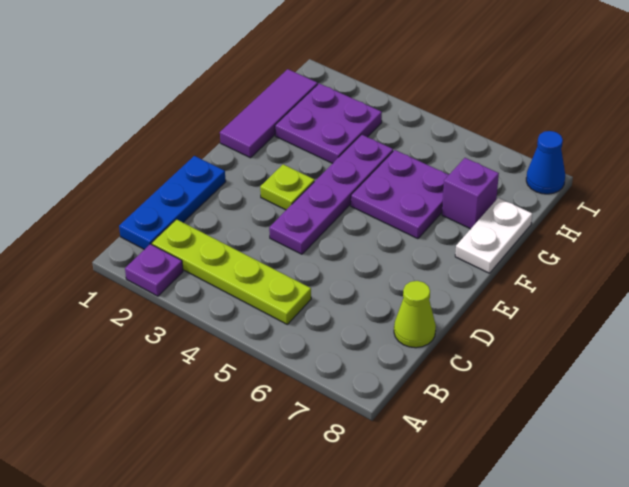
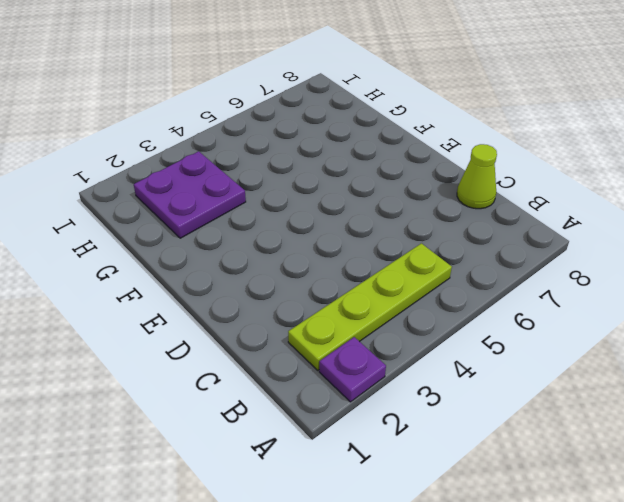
none -> blue plate B1:D1 level 1
none -> purple plate D4:G4 level 1
none -> lime plate E3 level 1

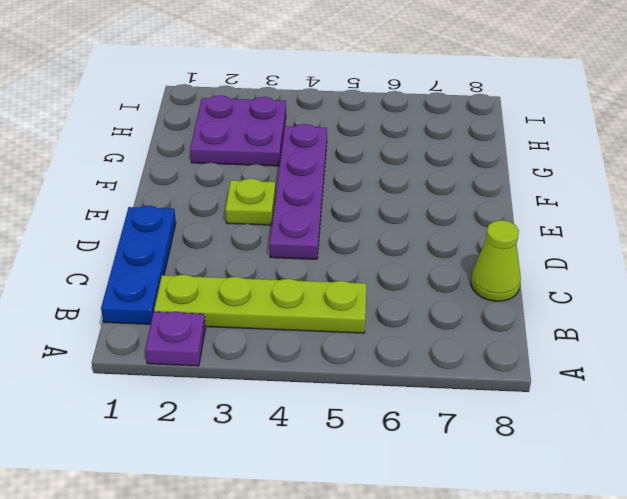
none -> purple tile F1:H1 level 1
none -> purple plate F5:G6 level 1
none -> white plate F8:G8 level 1

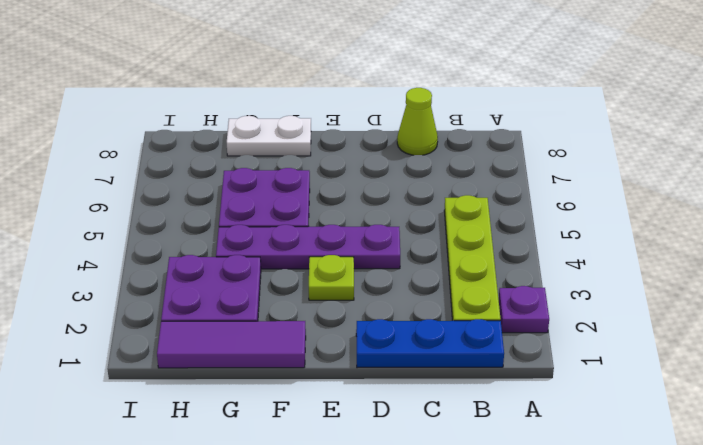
none -> purple brick G7 level 1
none -> blue cone I8 level 1

